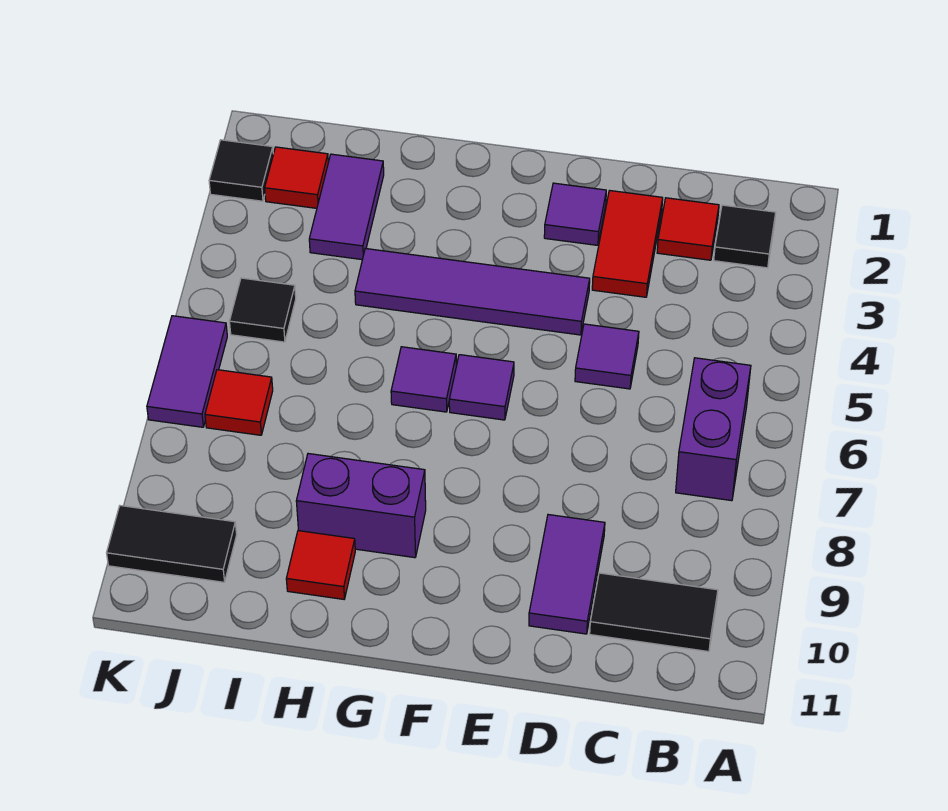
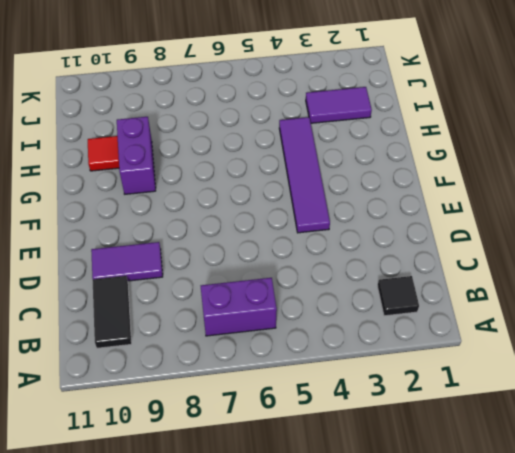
none -> red tile C2 level 1
none -> red tile D2:D3 level 1
none -> purple tile D5 level 1

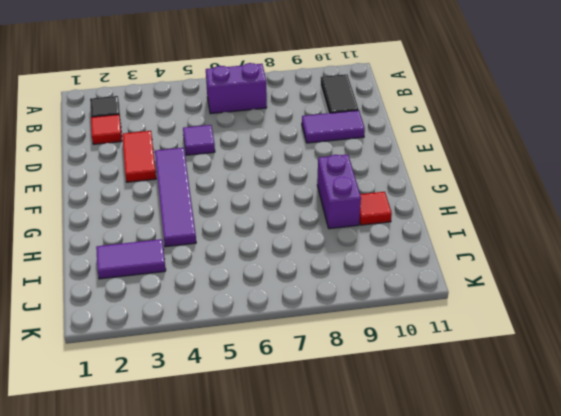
red tile D3:E3 level 1 -> red tile D2:D3 level 1
none -> purple tile E2 level 1
none -> purple tile F6 level 1
none -> purple tile G6 level 1

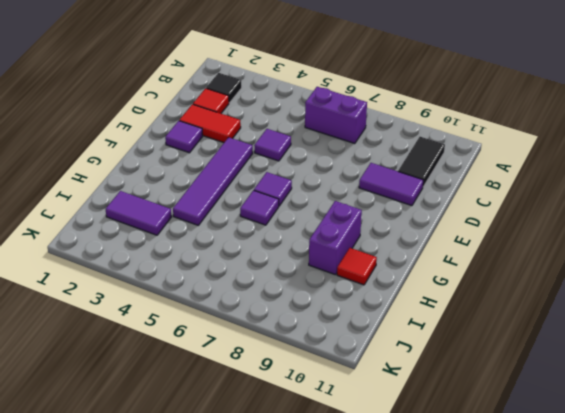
none -> red tile J2 level 1
none -> black tile J5 level 1
none -> red tile J7 level 1

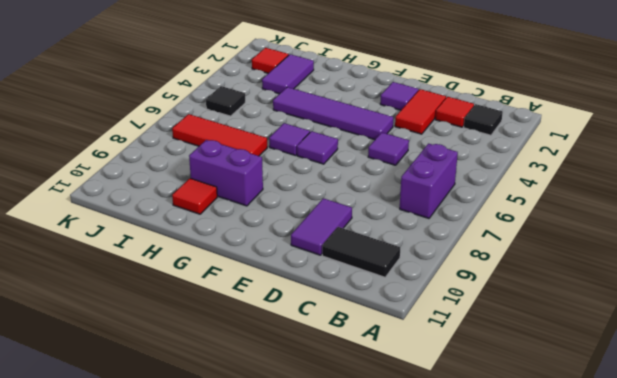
red tile H7:J7 level 1 -> red tile J7 level 1
none -> black tile J10:K10 level 1
none -> black tile K2 level 1
none -> purple tile K6:K7 level 1

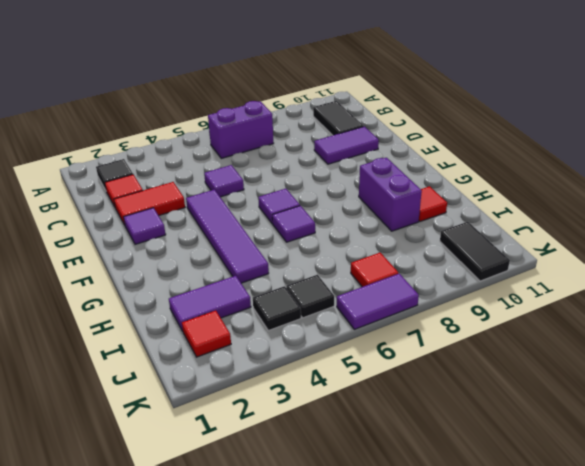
black tile J4 level 1 -> black tile K2 level 1

